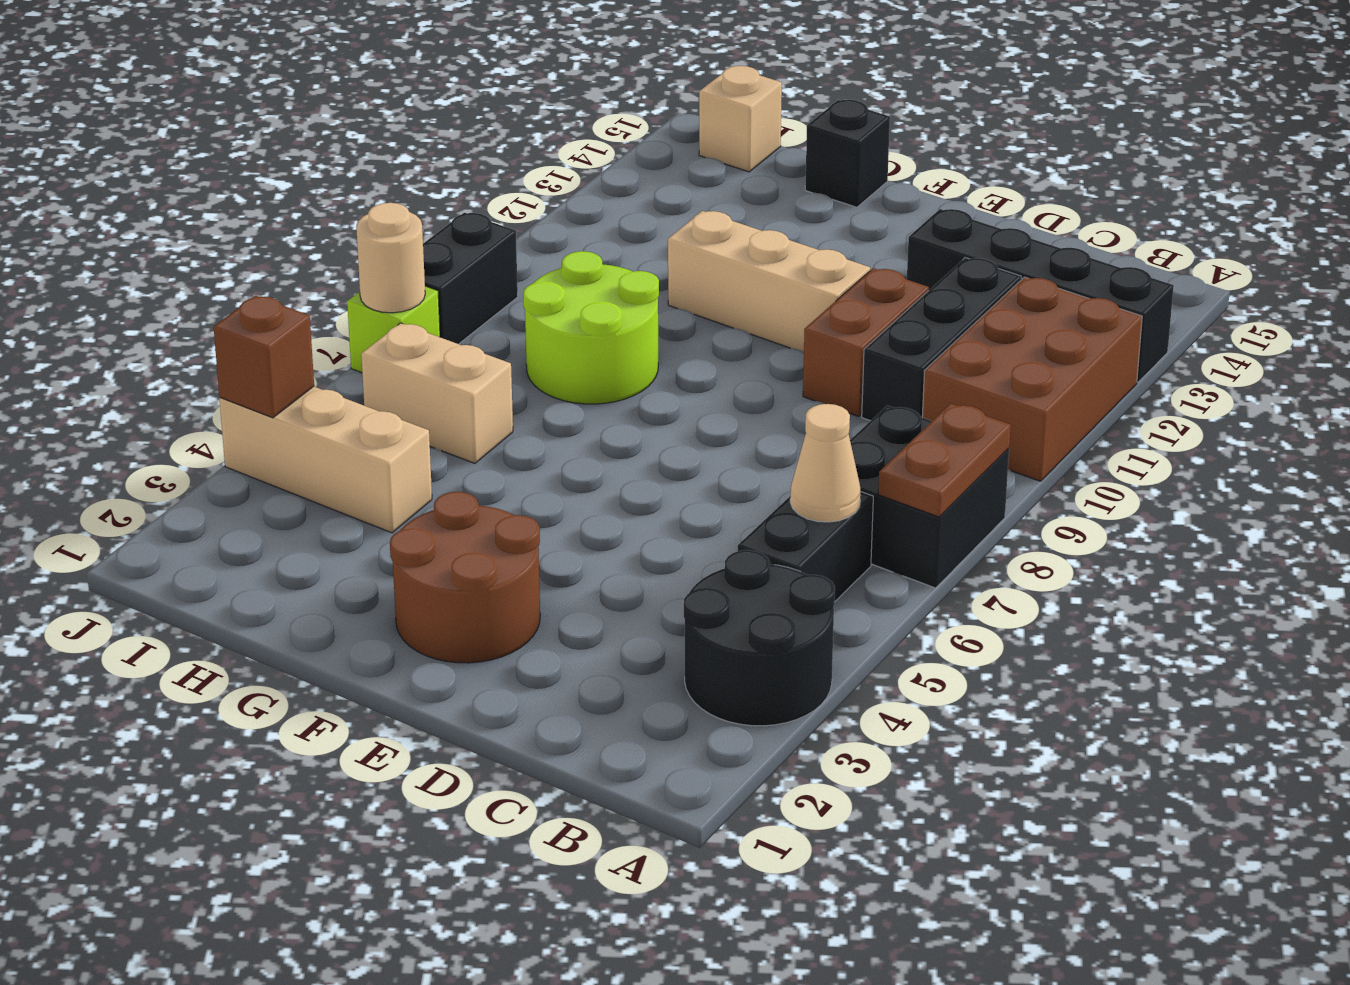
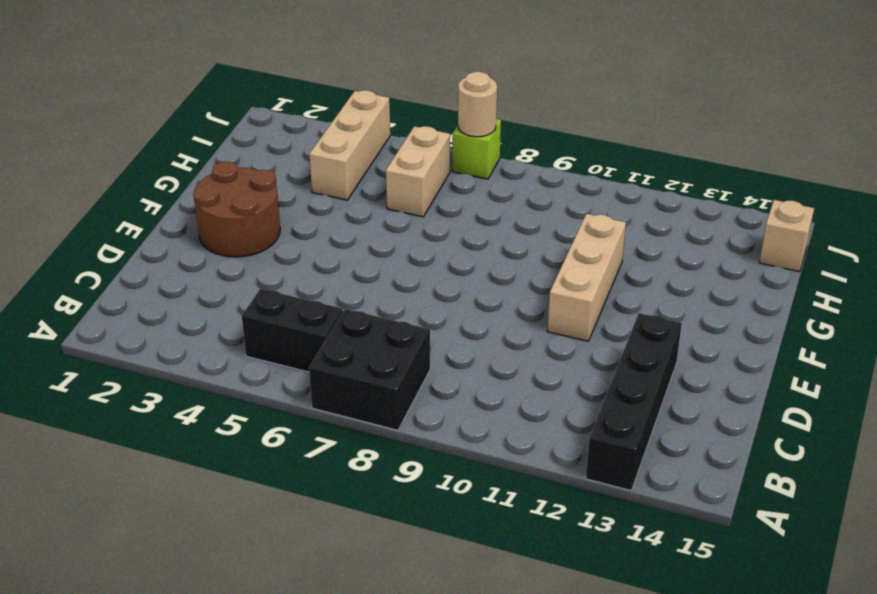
none -> black round brick A3:B4 level 1
none -> brown brick A10:B12 level 1
none -> black brick C10:C12 level 1

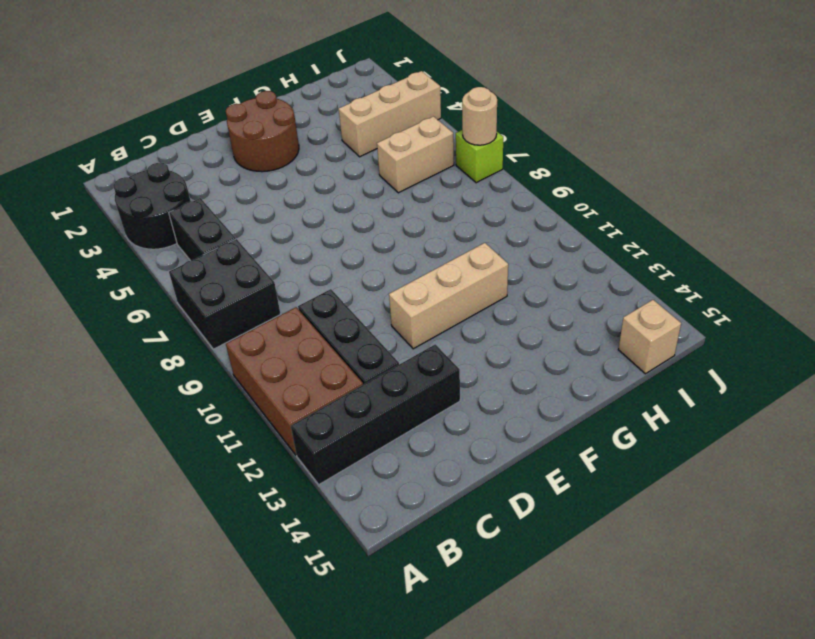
none -> brown brick D10:D11 level 1
none -> lime round brick G8:H9 level 1
none -> black brick G15 level 1

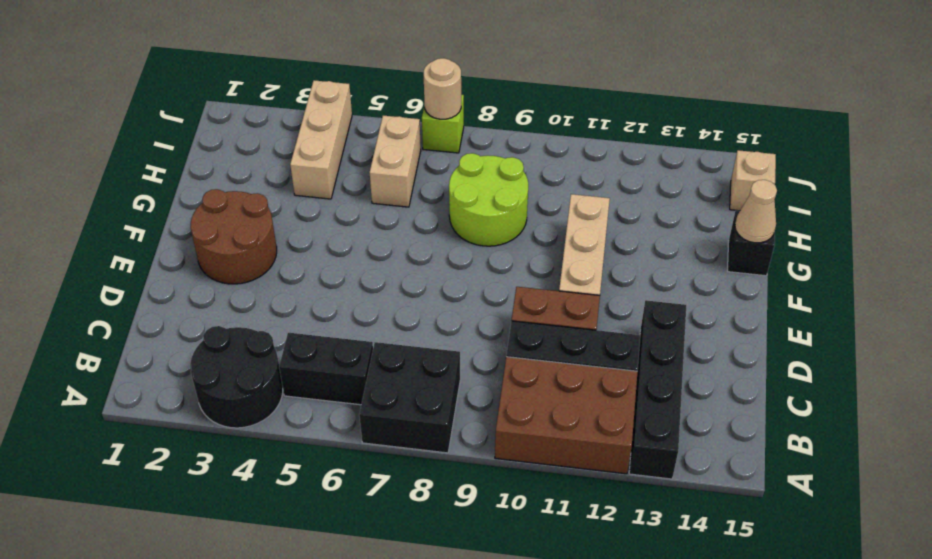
tan cone G15 level 2 -> tan cone B6 level 2
none -> black brick J8:J9 level 1
none -> brown plate A7:A8 level 2
none -> brown brick J4 level 2

